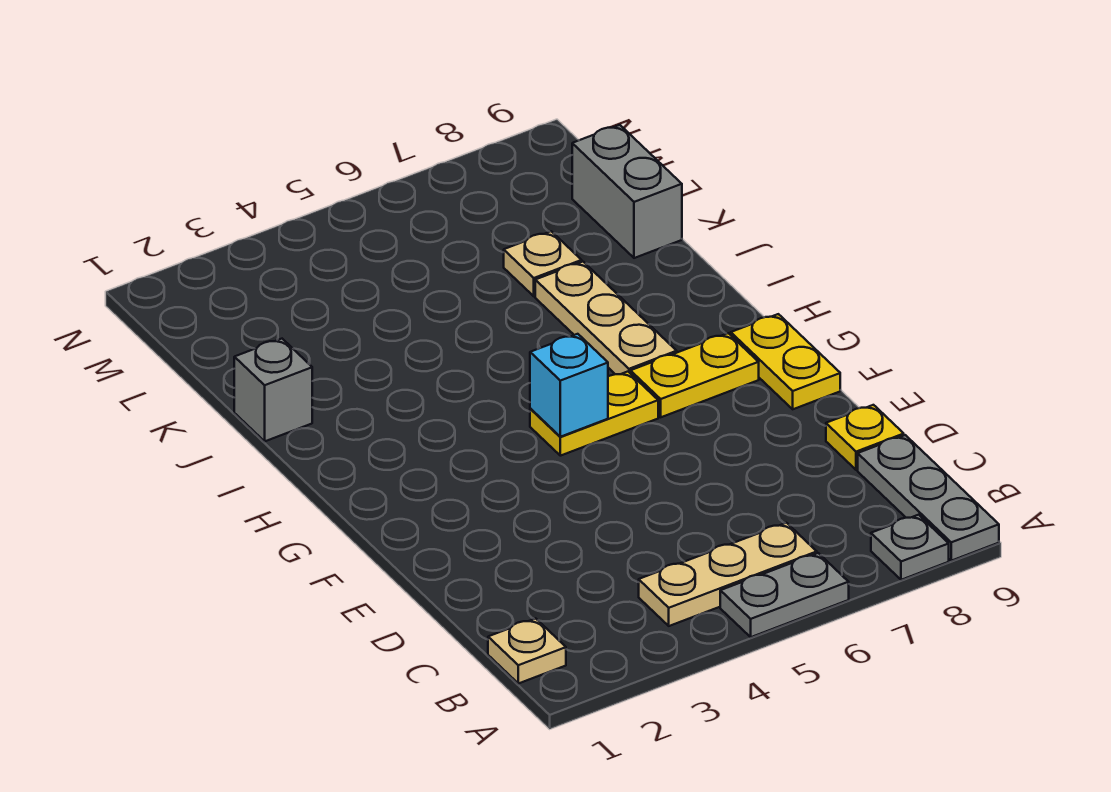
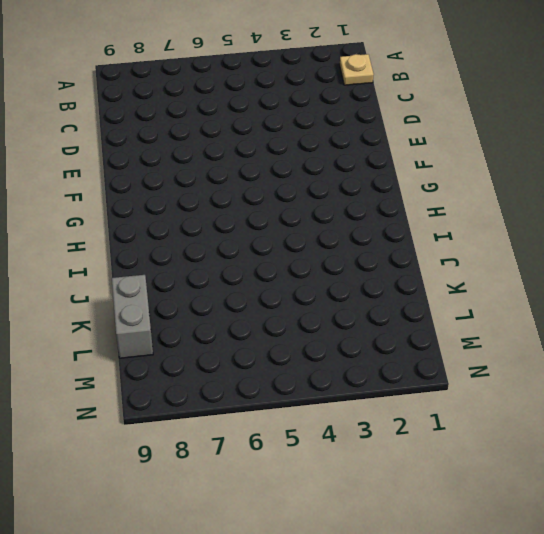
none -> grey plate A5:A6 level 1
none -> grey plate A8 level 1
none -> grey plate A9:C9 level 1

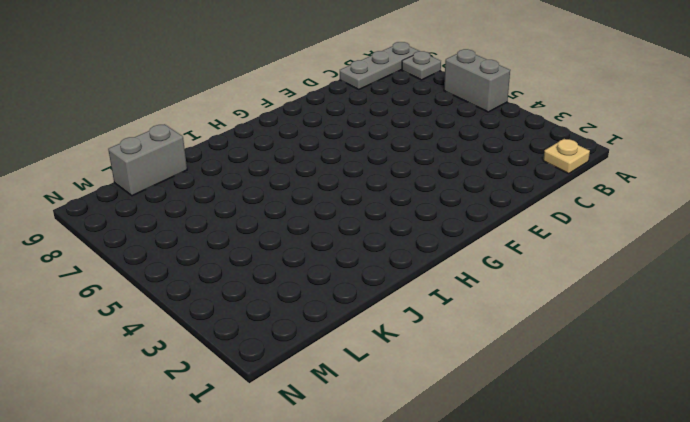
grey brick A5:A6 level 1 -> grey plate A5:A6 level 1
none -> tan plate B4:B6 level 1
none -> yellow plate D9 level 1
none -> yellow plate F9:G9 level 1

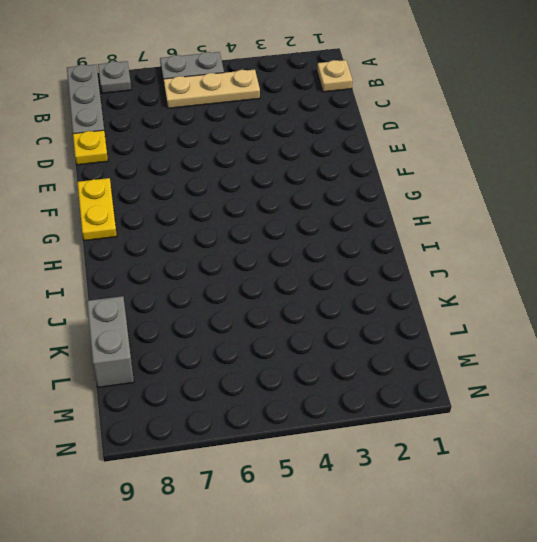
none -> yellow plate G5:G6 level 1
none -> yellow plate G7:G8 level 1
none -> tan plate H7:J7 level 1

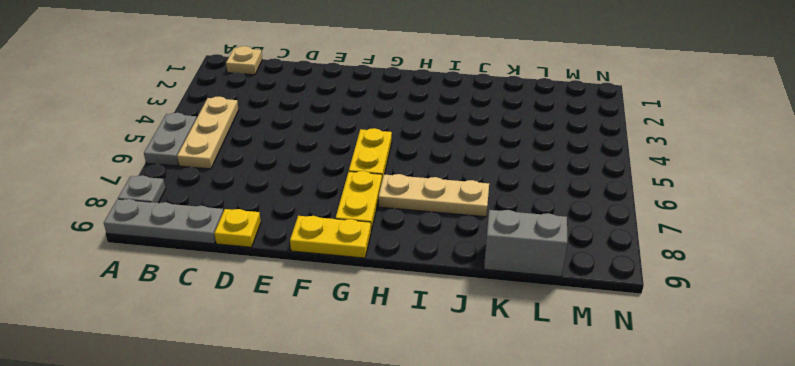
none -> grey brick J1 level 1
none -> tan plate K7 level 1
none -> cyan brick G5 level 2

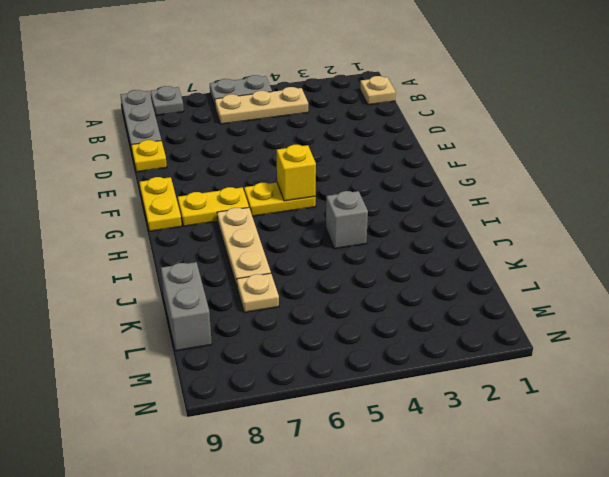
yellow brick G5 level 2 -> cyan brick G5 level 2
grey brick I4 level 1 -> grey brick J1 level 1

